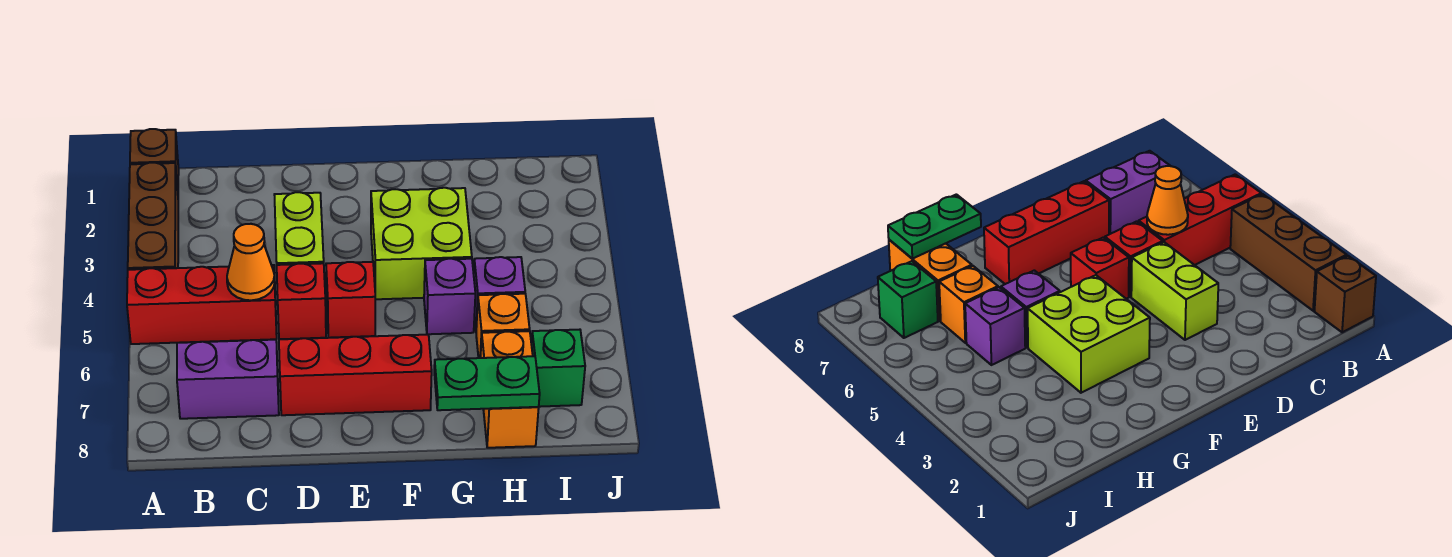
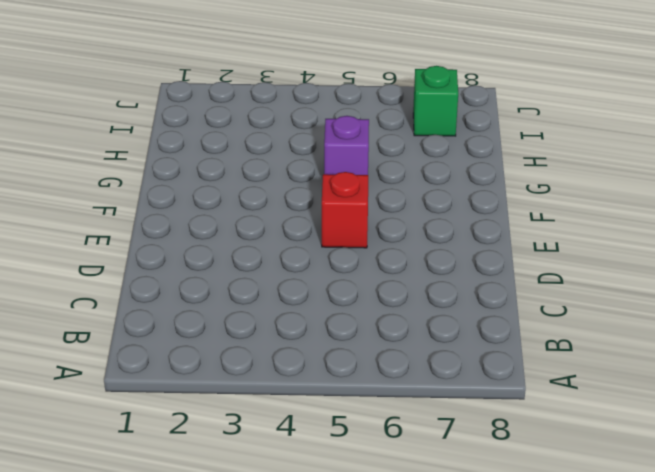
none -> brown brick A1 level 1
none -> brown brick A2:A4 level 1
none -> red brick A5:C5 level 1

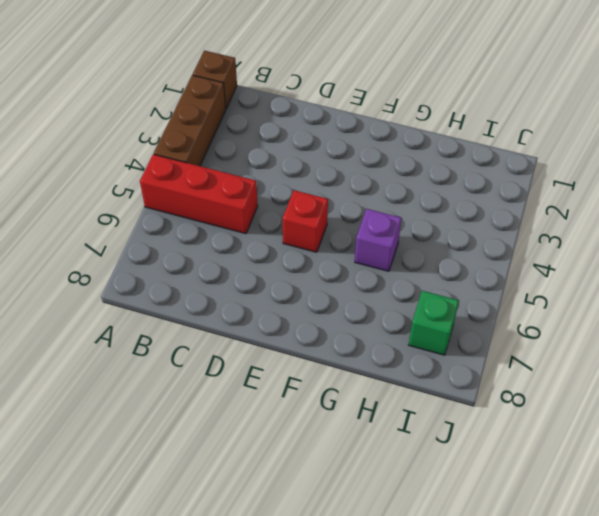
none -> purple brick B7:C7 level 1
none -> lime brick D3:D4 level 1
none -> red brick D5 level 1

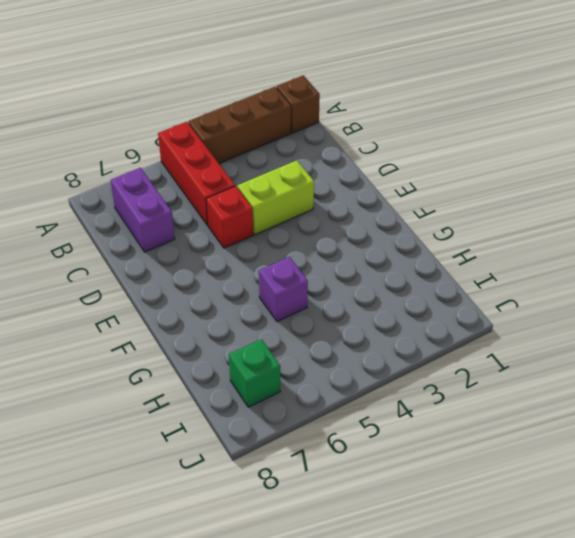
none -> red brick D7:F7 level 1
none -> red brick E5 level 1
none -> lime brick F3:G4 level 1

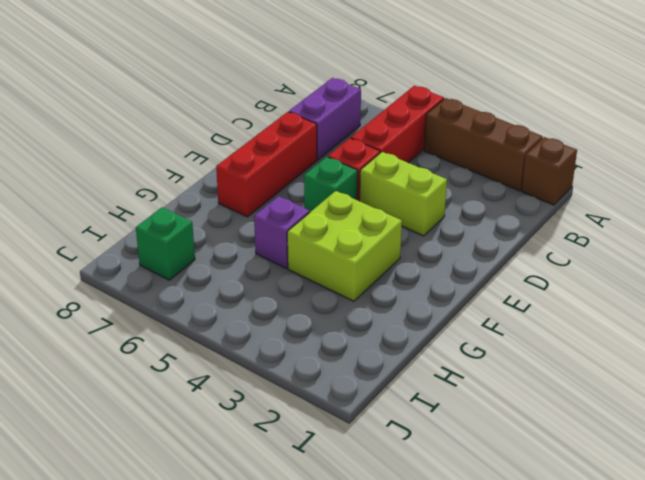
green brick E5 level 1 -> red brick E5 level 1
none -> purple brick H5 level 1
none -> orange brick H6 level 1
none -> orange brick H7:H8 level 1

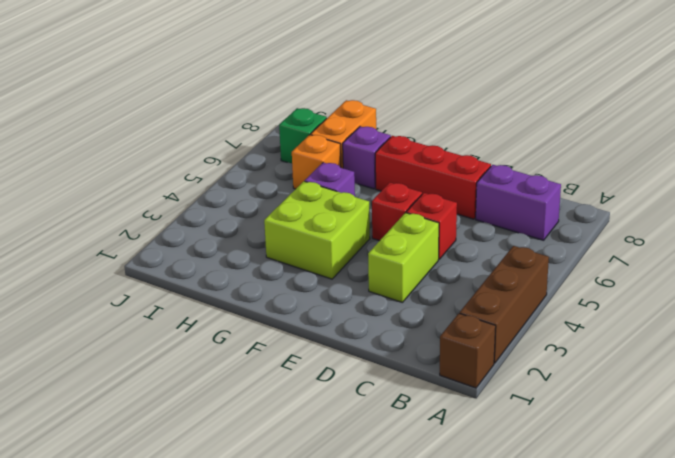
purple brick G7 level 1 -> purple brick H5 level 1
none -> red brick A5:C5 level 1
none -> orange cone C5 level 2
none -> green plate G8:H8 level 2

